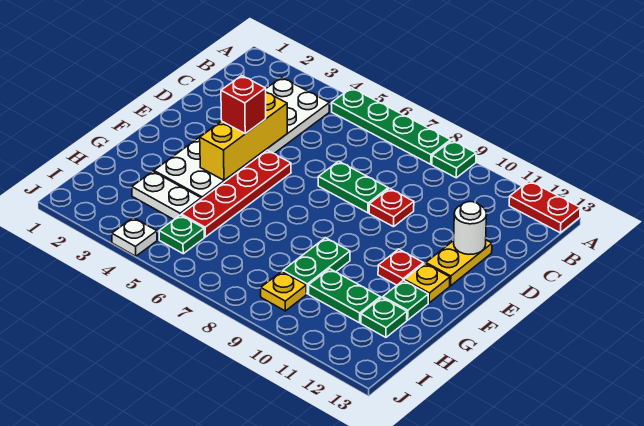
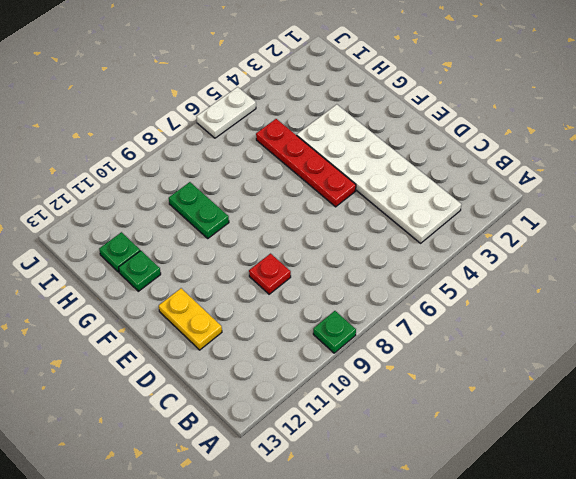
white plate J5:J6 level 1 -> white plate H3:H4 level 1
none -> green plate A5:A8 level 1
none -> red plate A12:A13 level 1
none -> green plate D7:D8 level 1

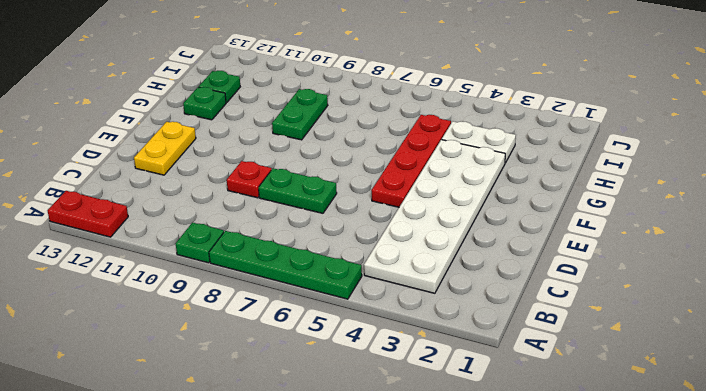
none -> red plate F11 level 1
none -> yellow plate F12 level 1
none -> green plate H10:H11 level 1

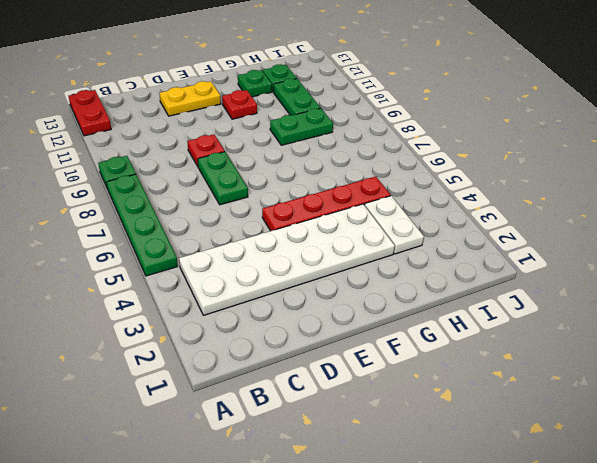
none -> yellow plate F12 level 1
none -> green plate I5 level 1
none -> yellow plate I9 level 1

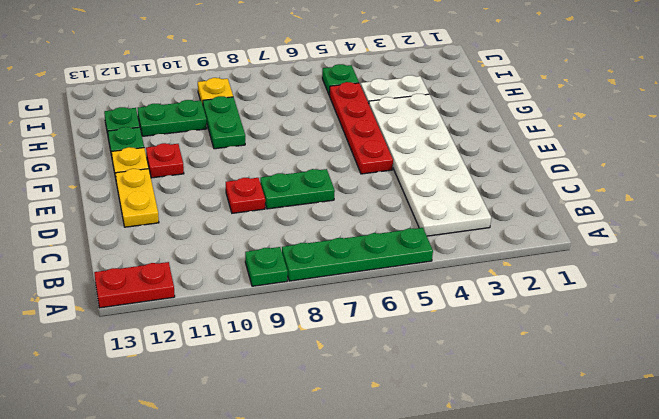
none -> white plate J4 level 1
none -> yellow brick D4:F4 level 2
none -> white round brick D12 level 2

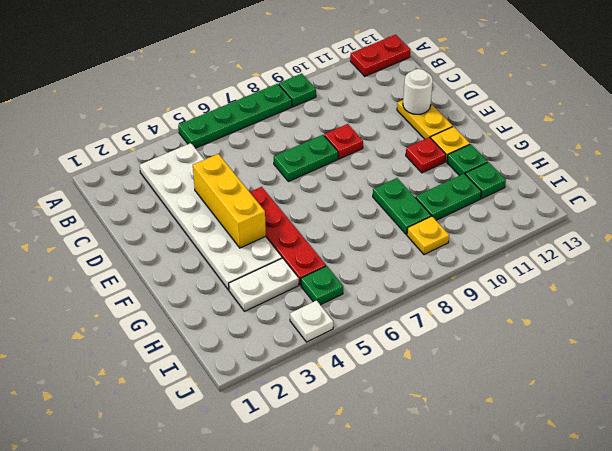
none -> red brick E4 level 3

